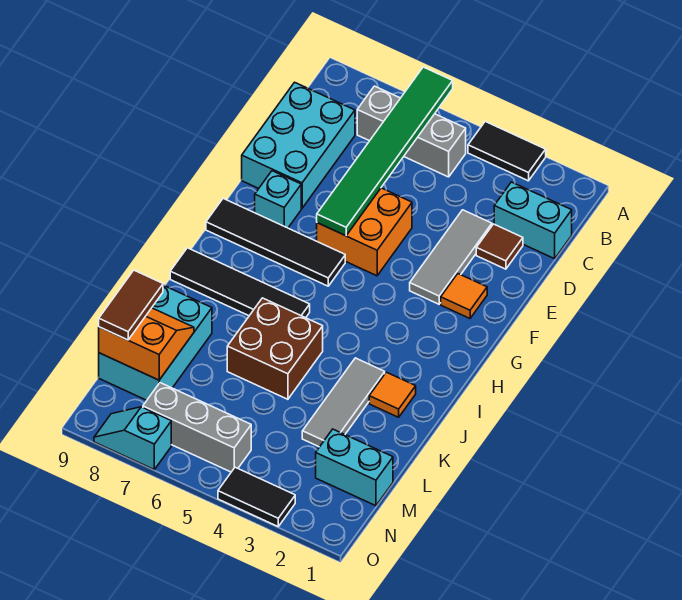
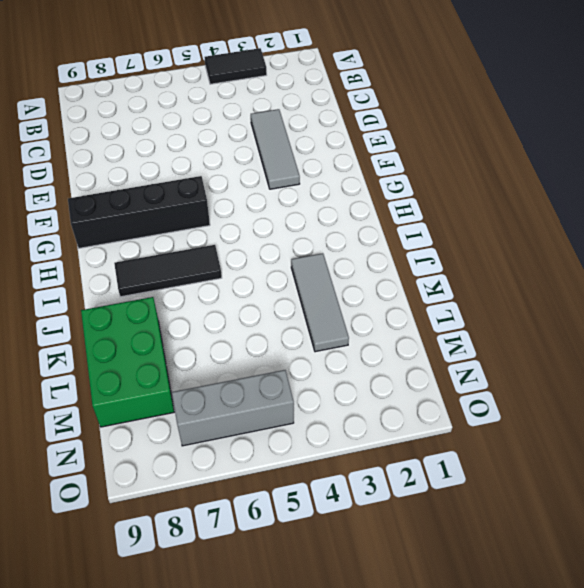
black brick G6:G9 level 1 -> black tile G6:G9 level 1
black tile I6:I8 level 1 -> black tile I6:I9 level 1
green brick K8:M9 level 1 -> cyan brick K8:M9 level 1
none -> grey brick B5:B7 level 1
none -> cyan brick C1:C2 level 1
none -> cyan brick C8:E9 level 1

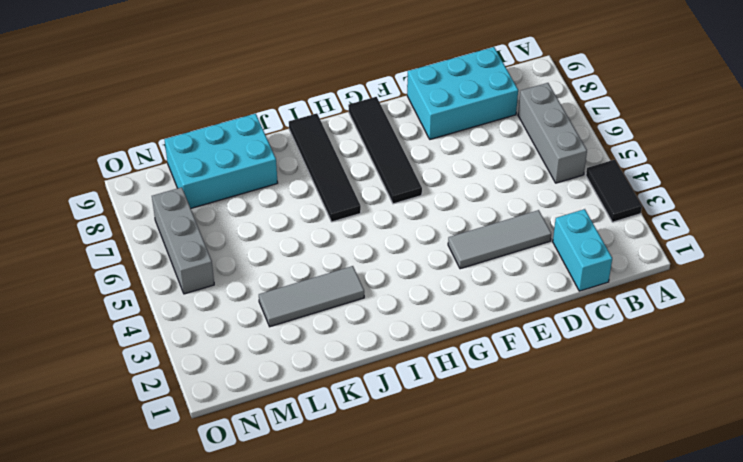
none -> brown tile D2 level 1
none -> orange brick E5:F6 level 1
none -> orange tile F2 level 1

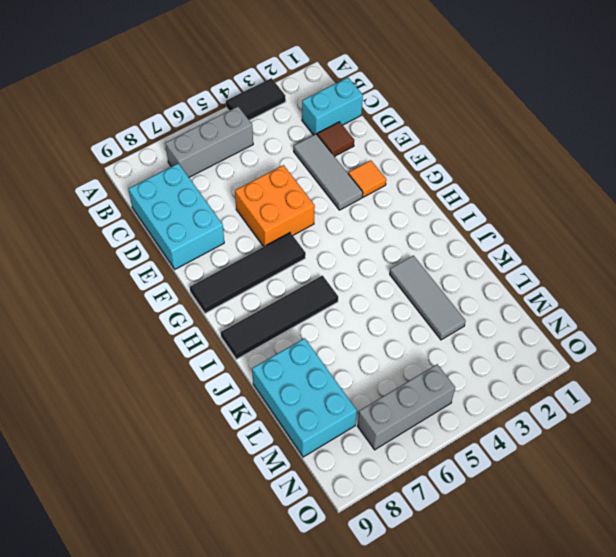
none -> cyan brick F8 level 1
none -> orange tile J2 level 1
none -> brown brick J5:K6 level 1

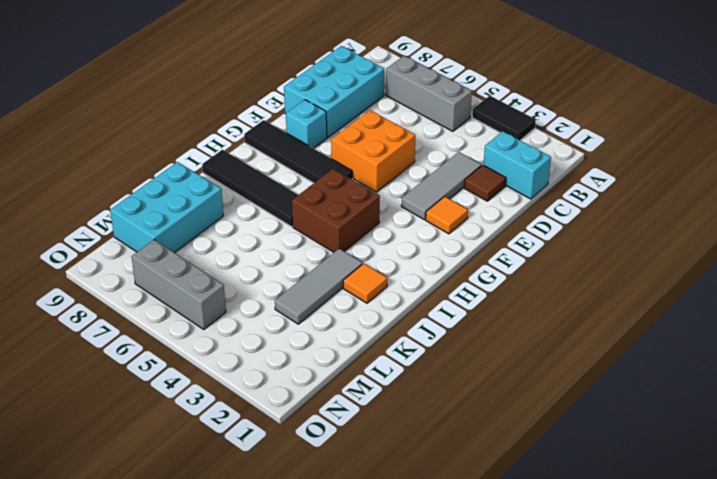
brown brick H4:I5 level 1 -> brown brick J5:K6 level 1
none -> cyan brick M1:M2 level 1
none -> black tile O3:O4 level 1
none -> cyan slope O7:O8 level 1 top 7

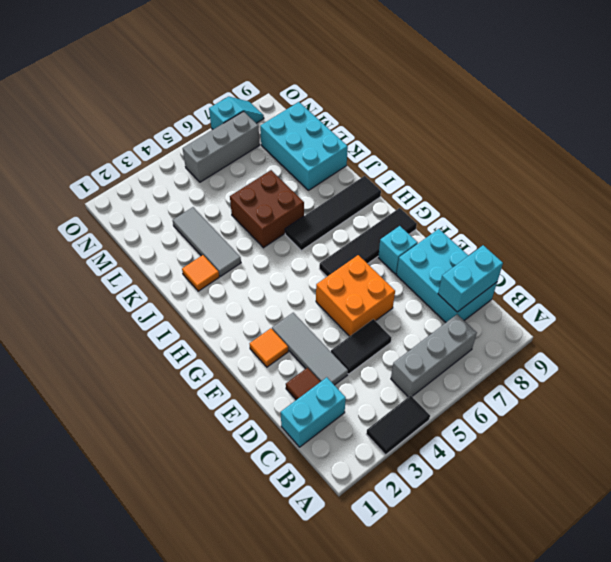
cyan brick C8:C9 level 2 -> cyan brick M1:M2 level 1
black tile D4:D5 level 1 -> black tile O3:O4 level 1
none -> green tile A6:F6 level 2
none -> orange slope L8:M9 level 2 top M
none -> brown tile L9:M9 level 3

